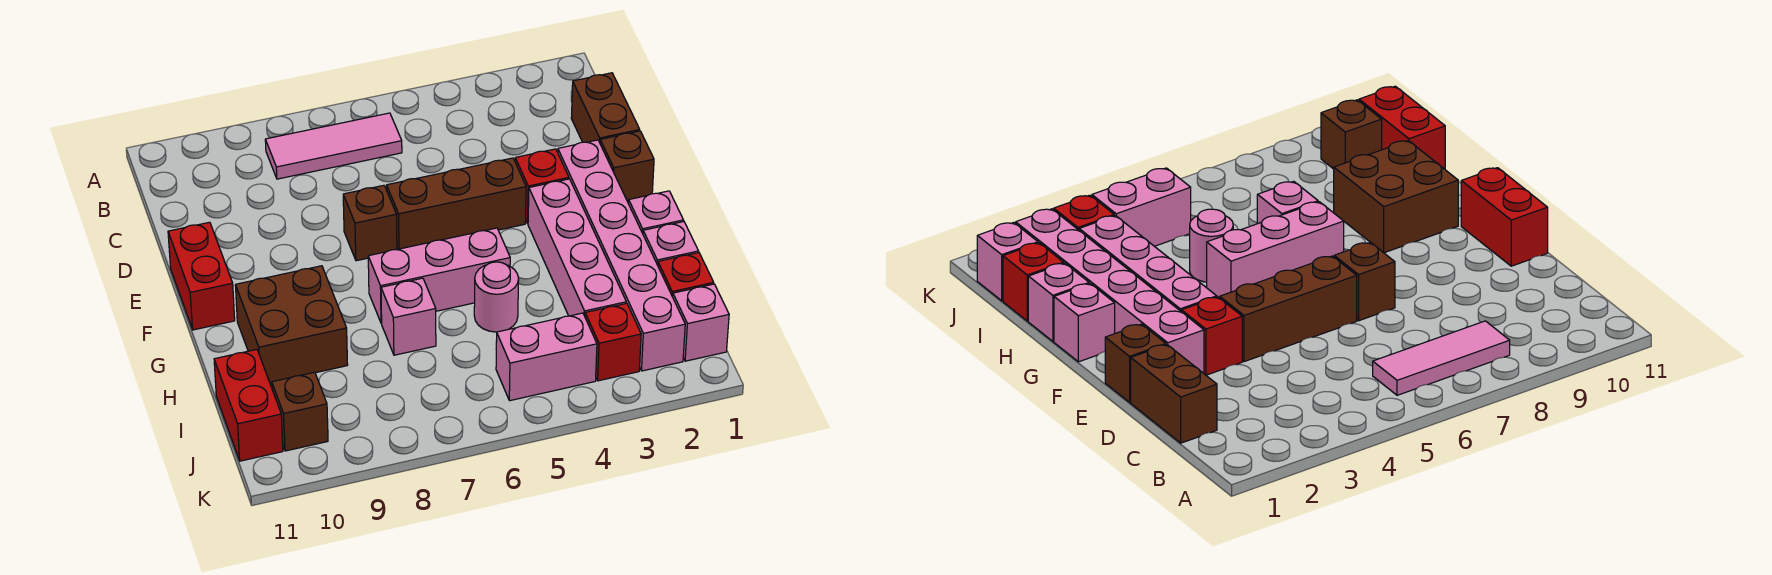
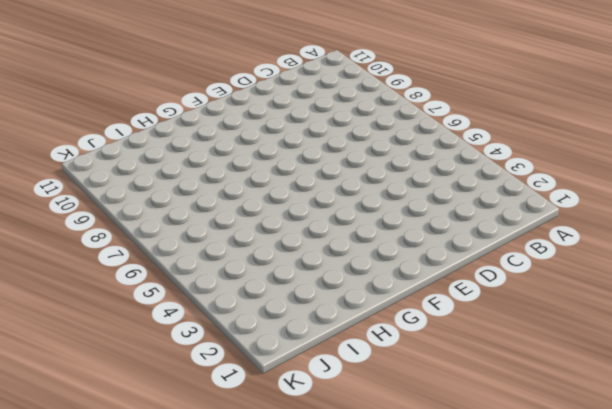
none -> pink tile B6:B8 level 1
none -> brown brick C1:D1 level 1
none -> brown brick E1 level 1

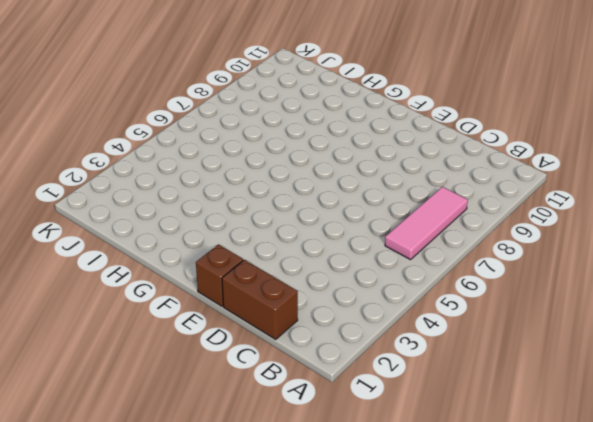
none -> pink brick E2:J2 level 1
none -> red brick E3 level 1
none -> brown brick E4:E6 level 1

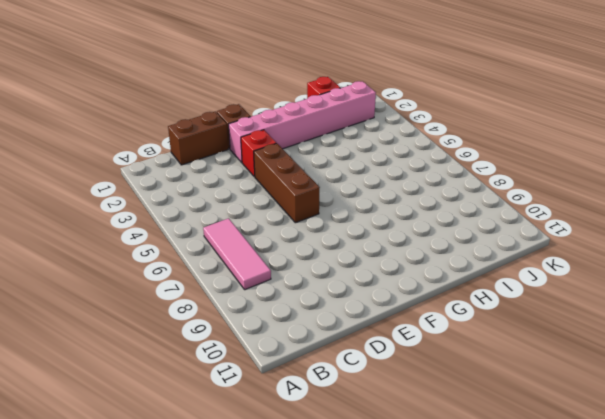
none -> brown brick E7 level 1
none -> red brick E11:F11 level 1
none -> pink brick F3:I3 level 1

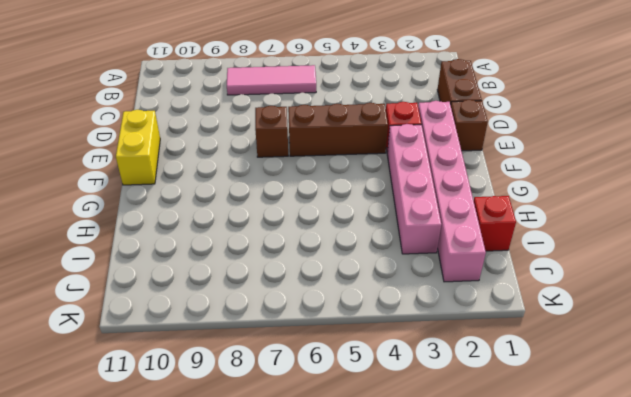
yellow brick E11:F11 level 1 -> red brick E11:F11 level 1
none -> pink brick G1 level 1
none -> pink brick G5:G7 level 1
none -> brown brick G9:H10 level 1

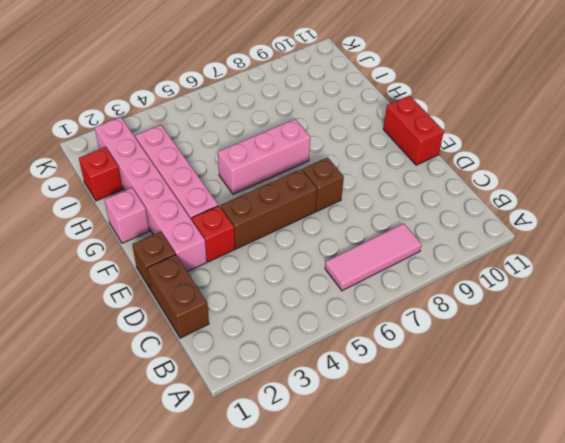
none -> brown brick G9:H10 level 1
none -> pink brick H1 level 1
none -> pink round brick H5 level 1

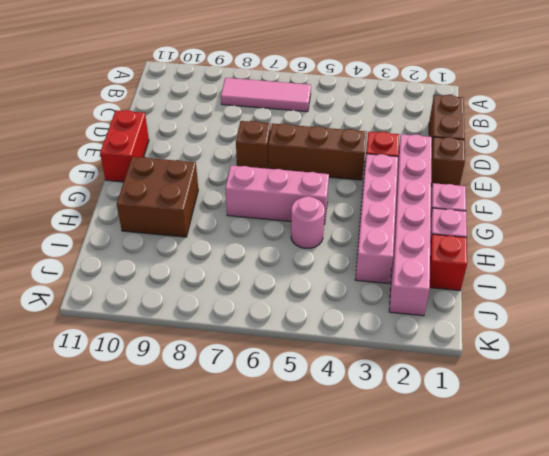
none -> pink brick H7 level 1
none -> red brick I11:J11 level 1
none -> pink brick J1 level 1

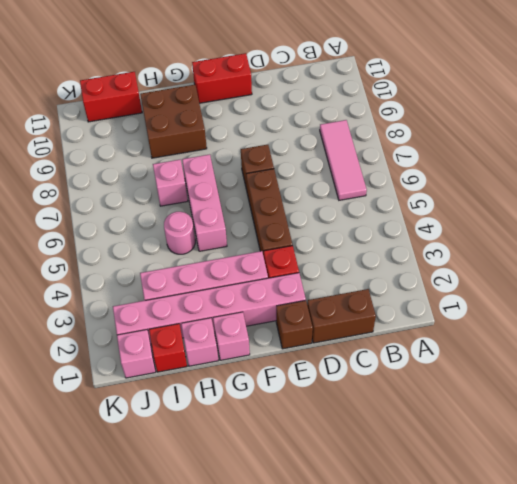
none -> red brick J3 level 1
none -> pink brick J4:J5 level 1
none -> brown brick J10 level 1

